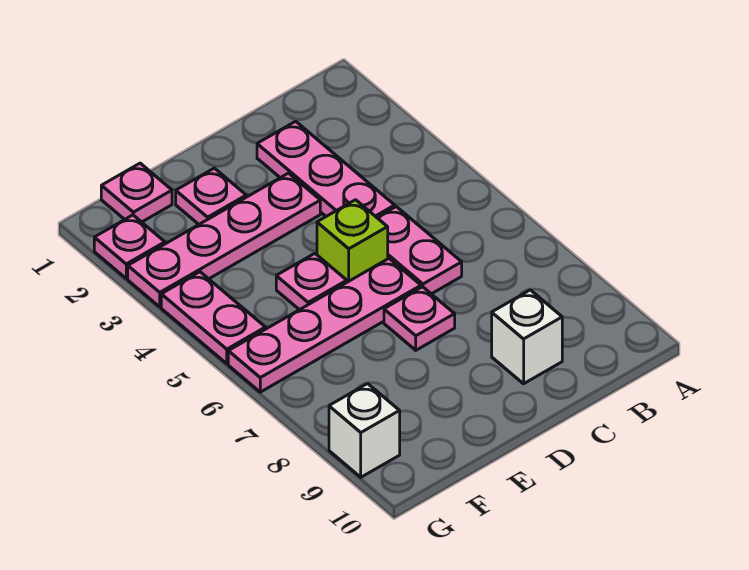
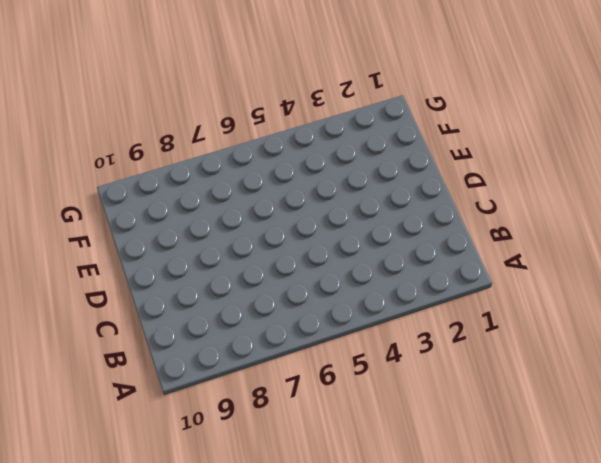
none -> pink plate C2:C4 level 1
none -> pink plate C5:C6 level 1
none -> white brick C9 level 1

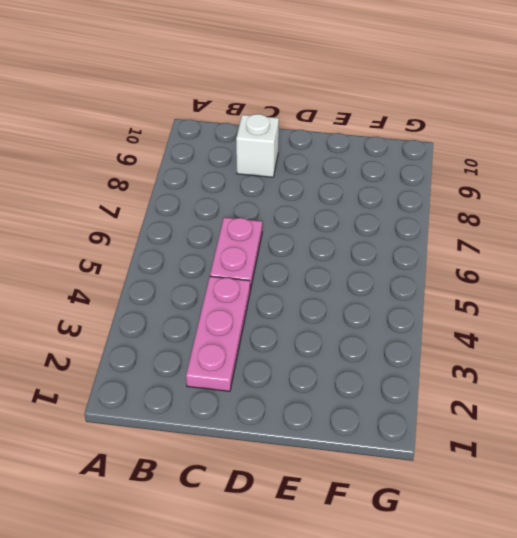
none -> pink plate D3:G3 level 1
none -> lime brick D5 level 1
none -> pink plate D6:G6 level 1

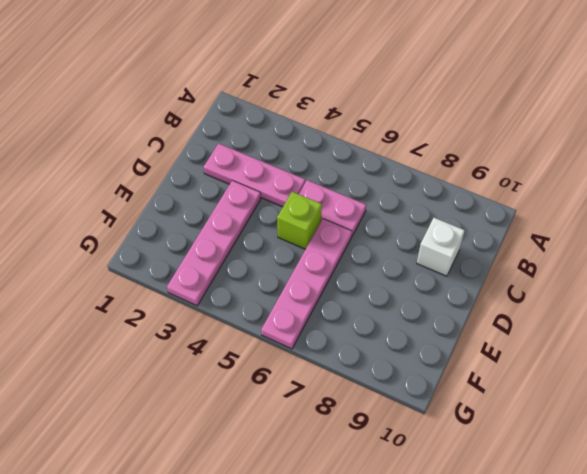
none -> pink plate D7 level 1
none -> pink plate E2 level 1
none -> pink plate E5 level 1

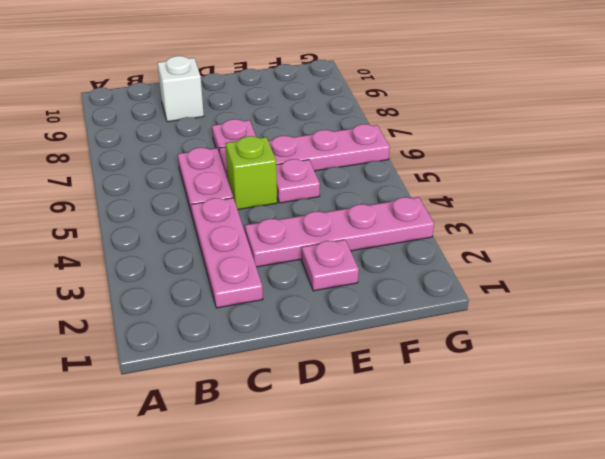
none -> pink plate F1 level 1
none -> pink plate G2 level 1
none -> pink plate G4:G5 level 1

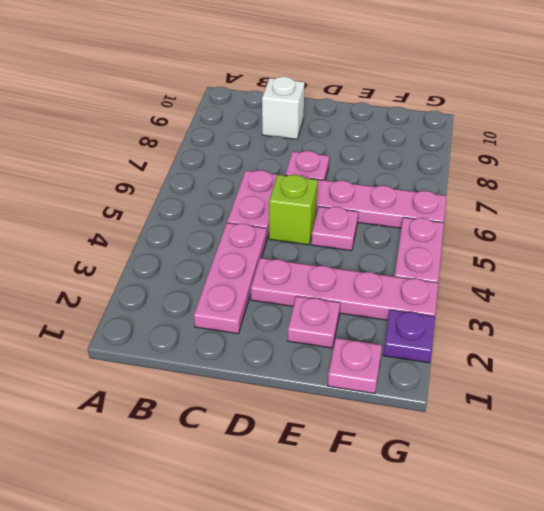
purple plate G2 level 1 -> pink plate G2 level 1
none -> white brick G9 level 1

